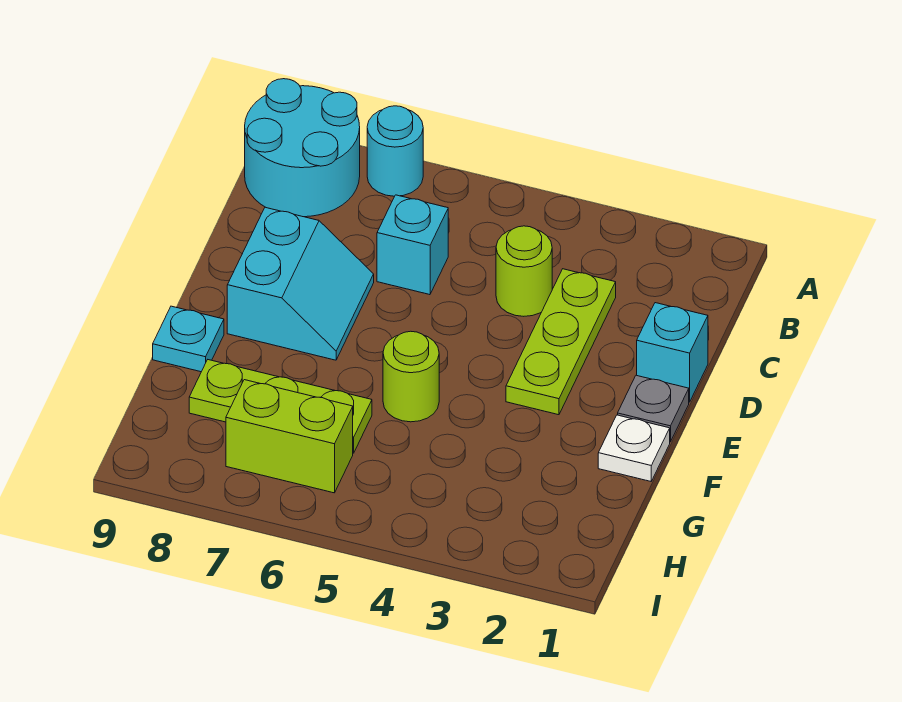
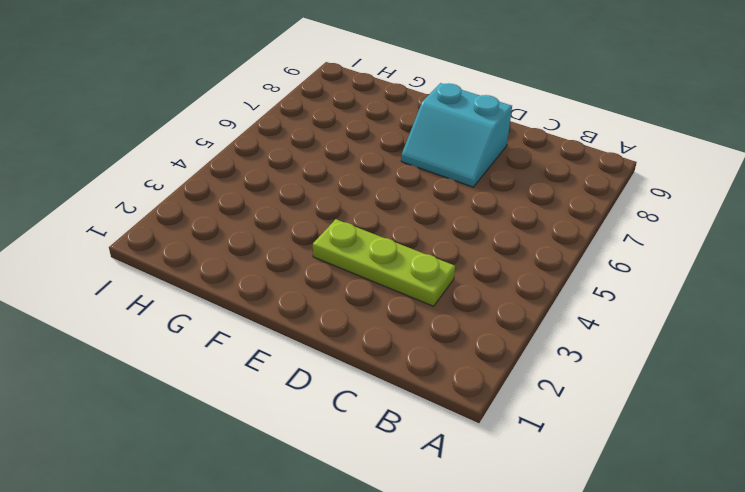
none -> cyan round brick A7 level 1
none -> cyan round brick A8:B9 level 1
none -> lime round brick C4 level 1

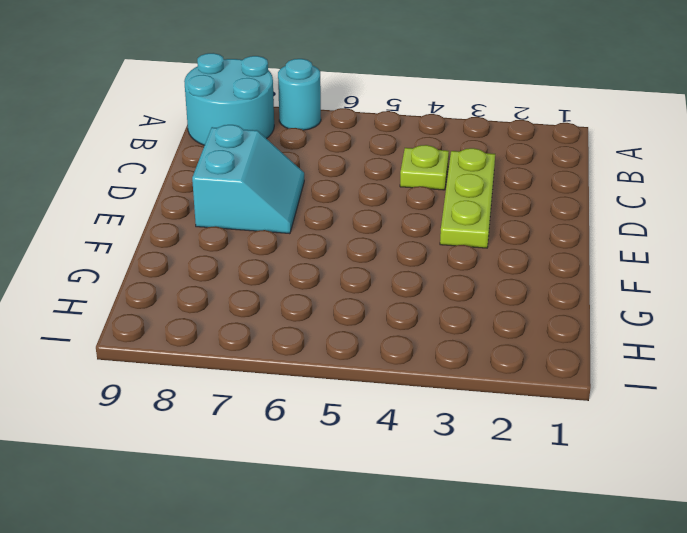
lime plate C4 level 1 -> lime round brick C4 level 1
none -> cyan brick C6 level 1
none -> cyan brick D1 level 1
none -> grey plate E1 level 1

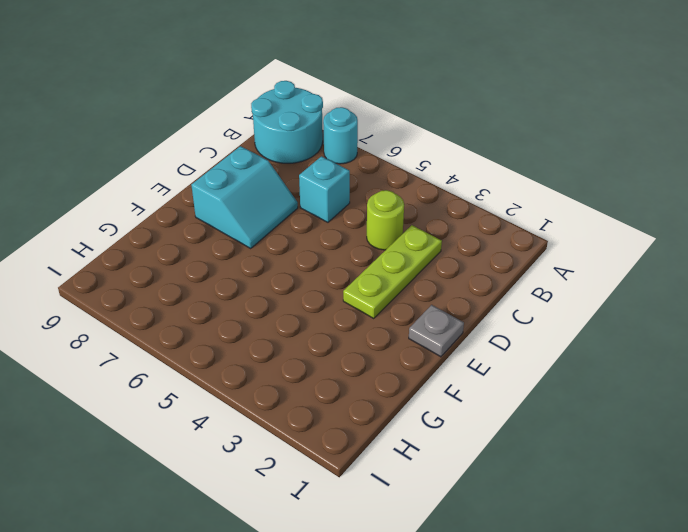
none -> cyan brick D1 level 1
none -> white plate F1 level 1
none -> lime round brick F5 level 1

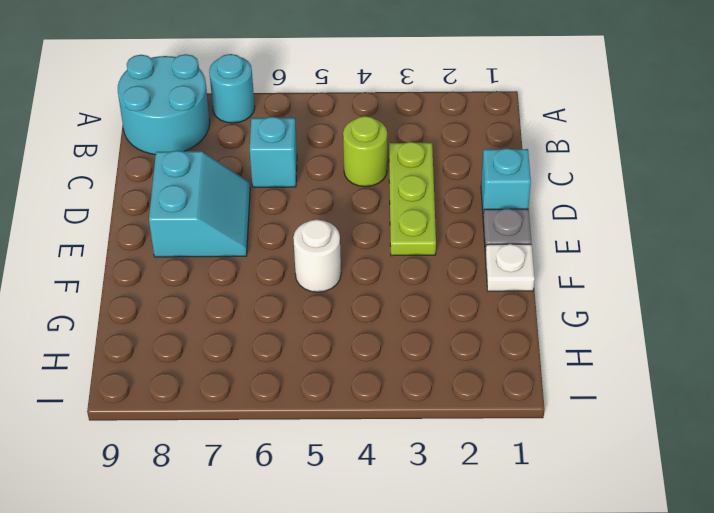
white round brick F5 level 1 -> lime round brick F5 level 1
none -> cyan plate F9 level 1
none -> lime plate G6:G8 level 1
none -> lime brick H6:H7 level 1

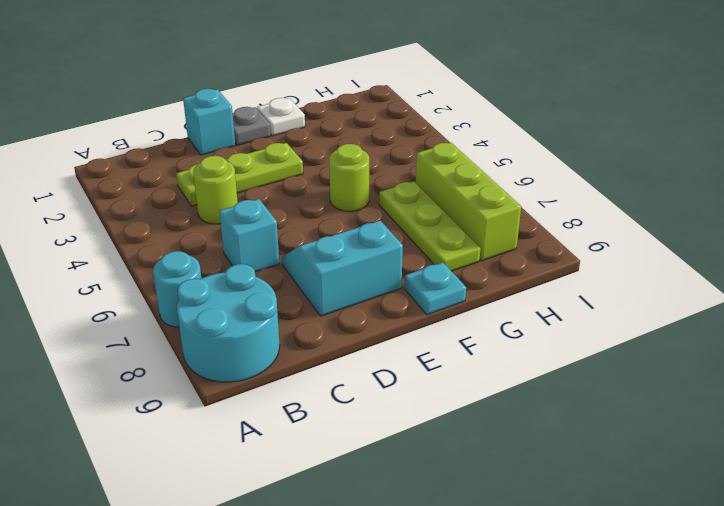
lime brick H6:H8 level 1 -> lime brick H6:H7 level 1

